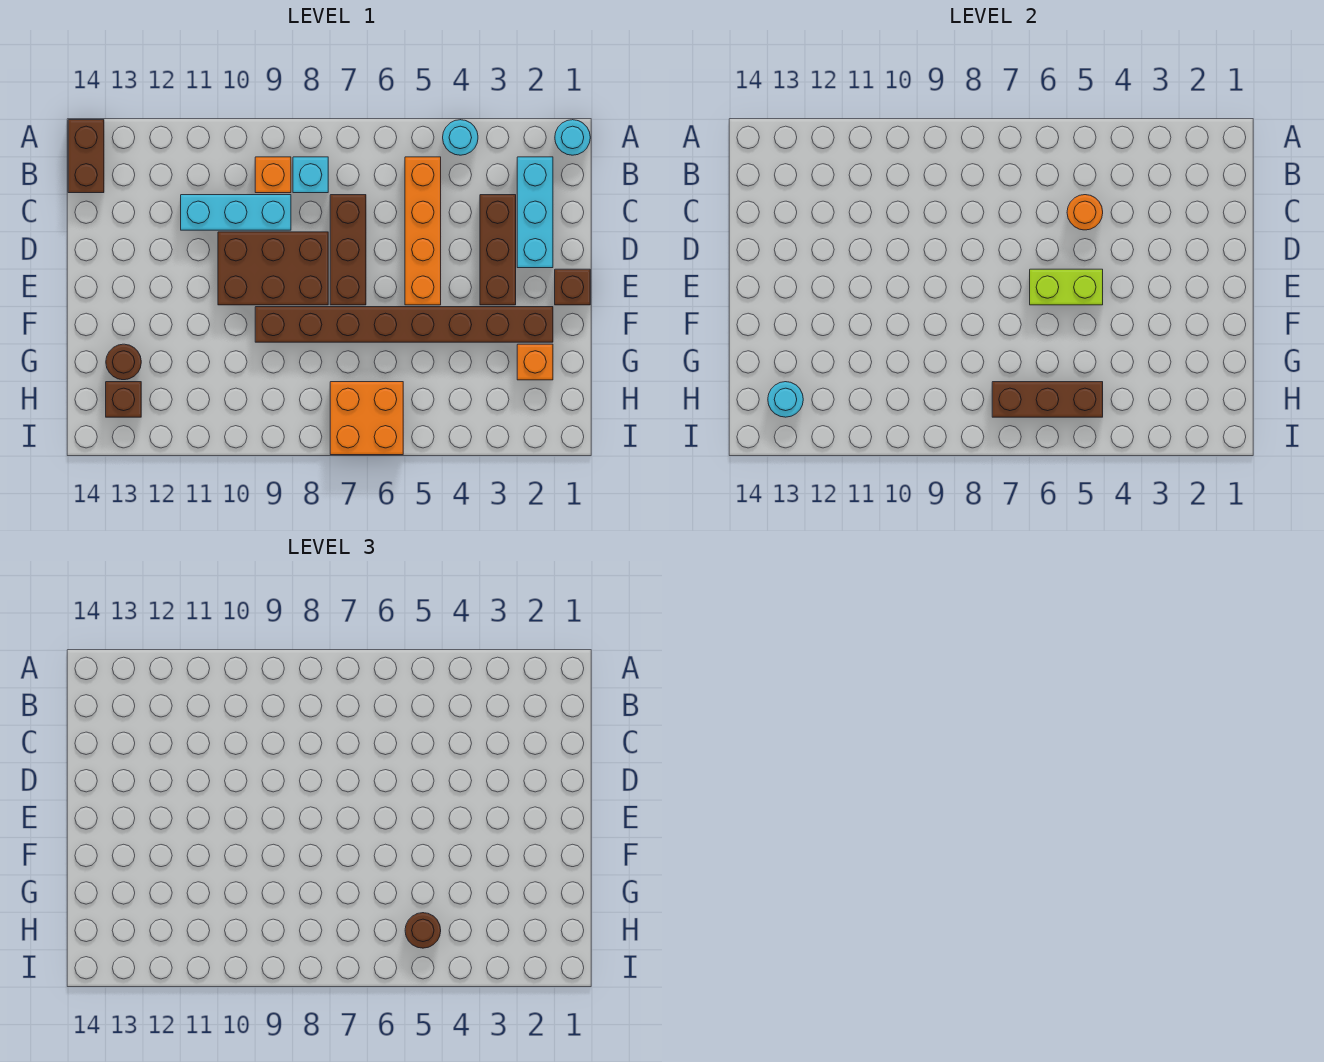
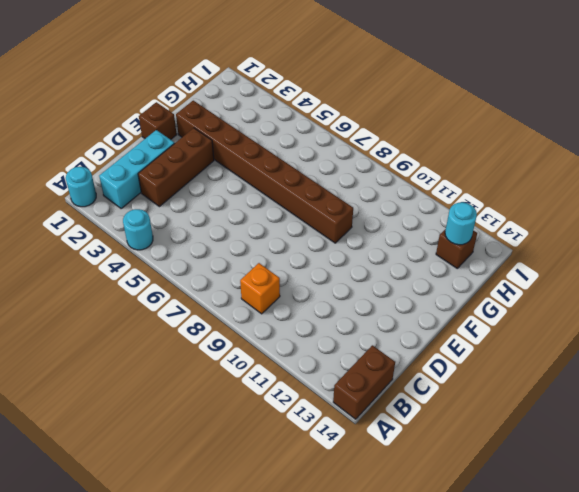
none -> orange brick B5:E5 level 1
none -> cyan brick B8 level 1
none -> brown brick C7:E7 level 1

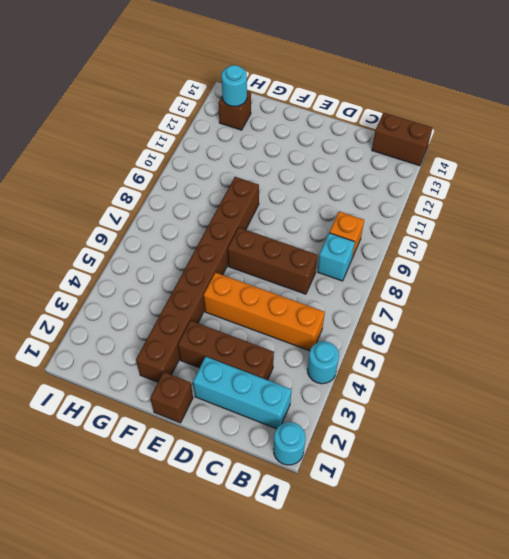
none -> cyan brick C9:C11 level 1
none -> brown brick D8:E10 level 1
none -> orange brick G2 level 1

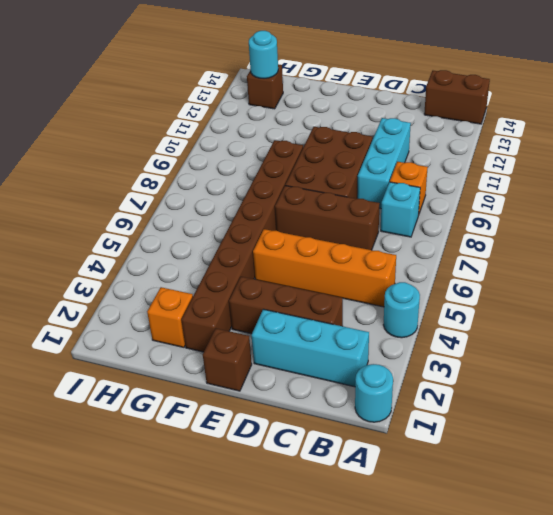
none -> brown round brick G13 level 1
none -> orange brick H6:I7 level 1
none -> orange round brick C5 level 2

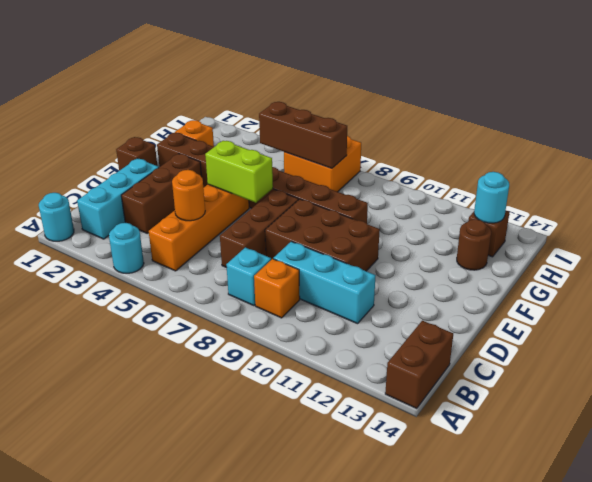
none -> brown round brick H5 level 3

